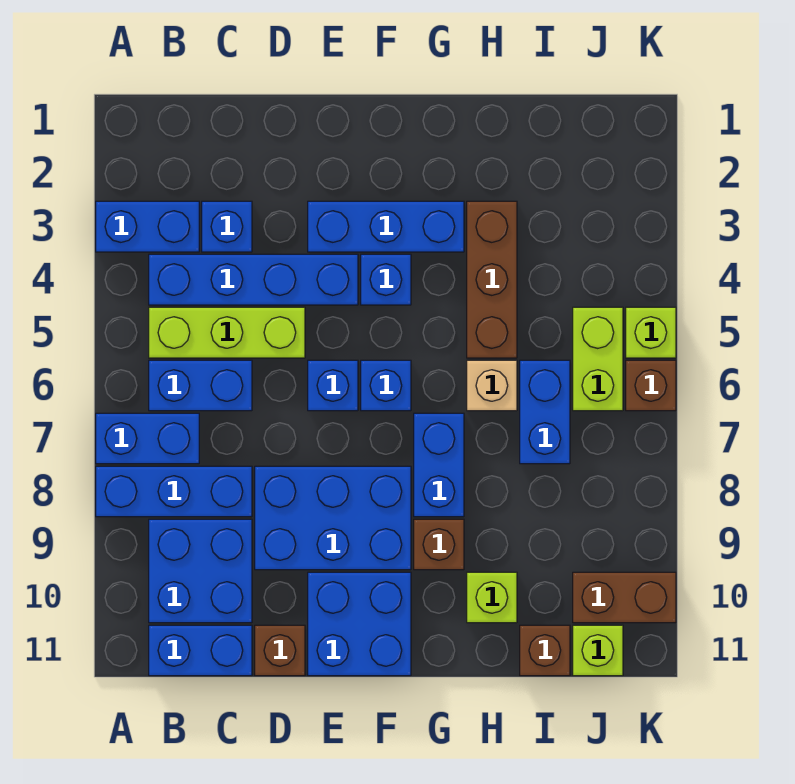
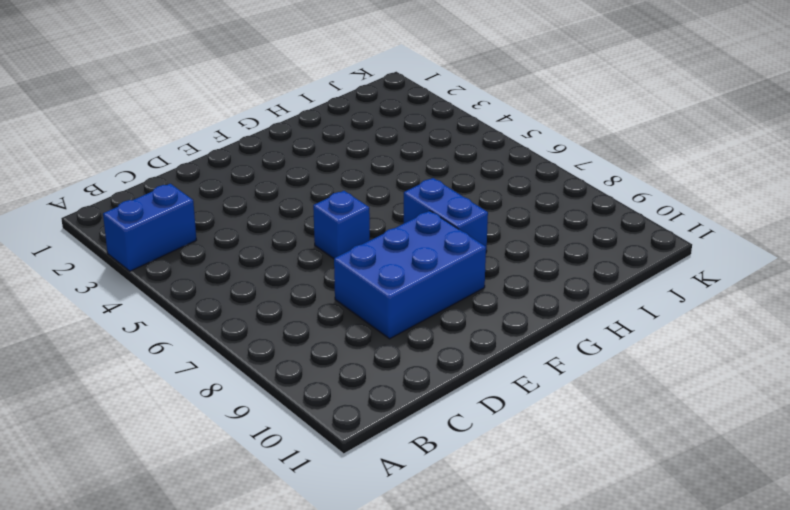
none -> blue brick A7:B7 level 1
none -> blue brick A8:C8 level 1
none -> blue brick B4:E4 level 1

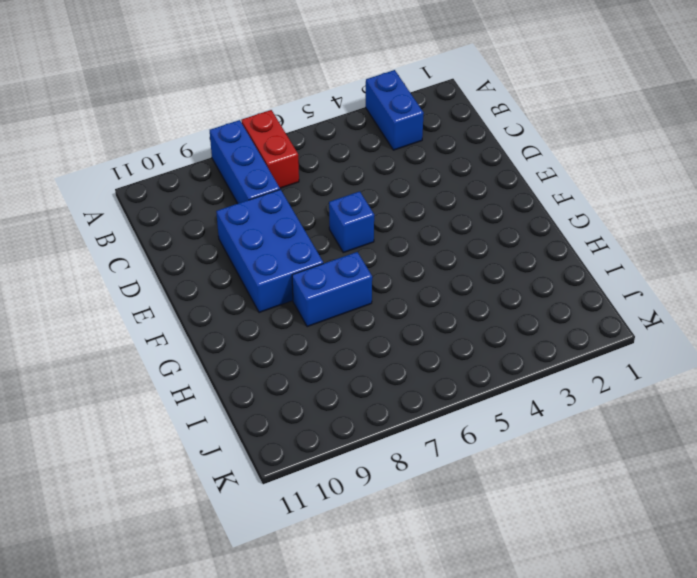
red brick A7:B7 level 1 -> blue brick A7:B7 level 1
none -> blue brick B4:E4 level 1
none -> lime brick B5:D5 level 1
none -> blue brick B6:C6 level 1

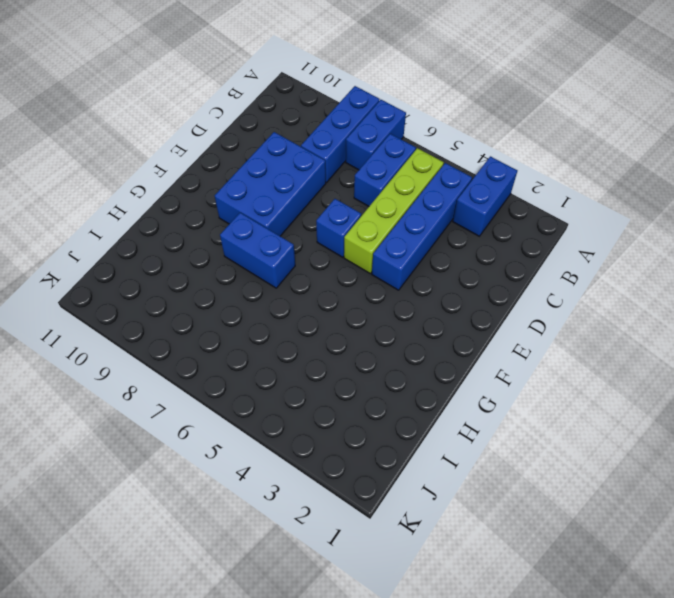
lime brick B5:E5 level 1 -> lime brick B5:D5 level 1
none -> blue brick B9:C10 level 1
none -> blue brick B11:C11 level 1
none -> blue brick C3 level 1

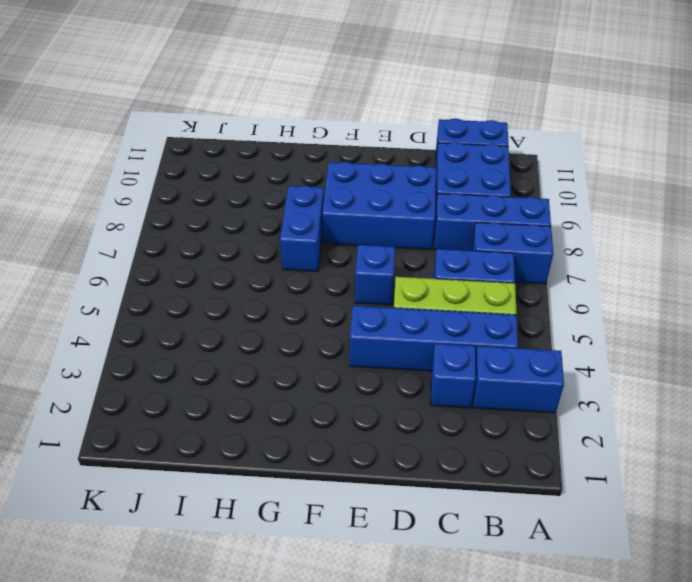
none -> brown brick D11 level 1
none -> blue brick E3:G3 level 1
none -> blue brick E10:F11 level 1

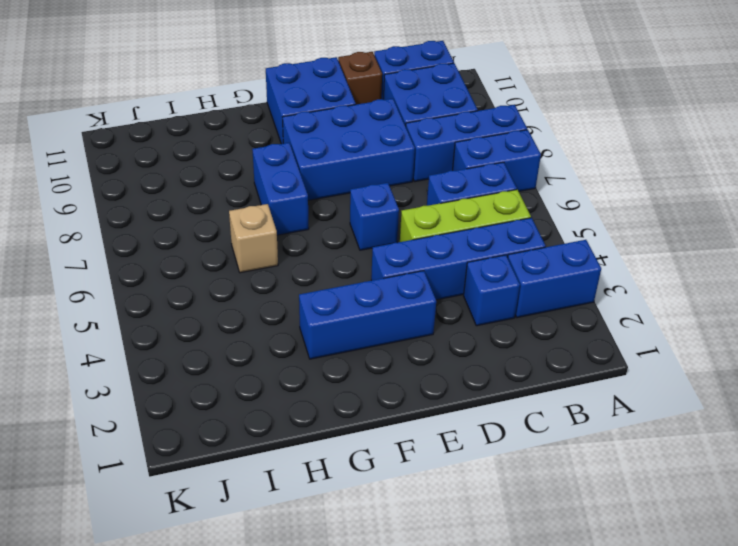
none -> blue brick F4 level 1
none -> blue brick F6 level 1
none -> brown brick G9 level 1

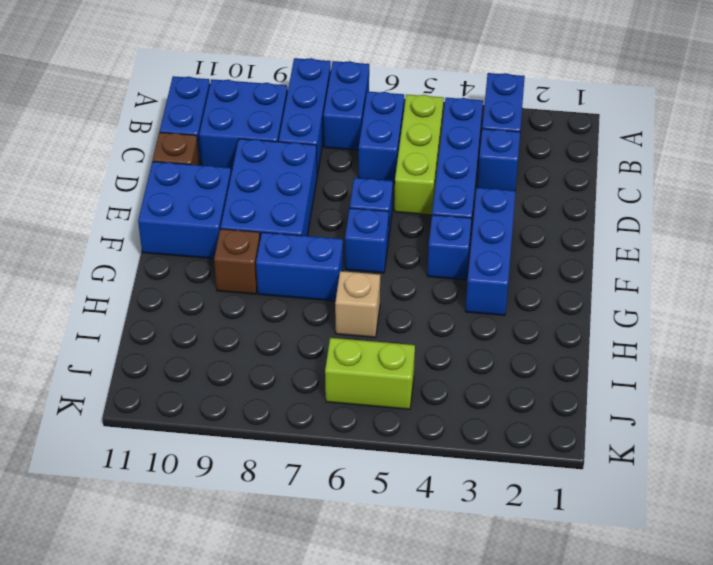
none -> brown brick H3:H5 level 1
none -> lime brick H10 level 1
none -> blue brick I6:I7 level 1

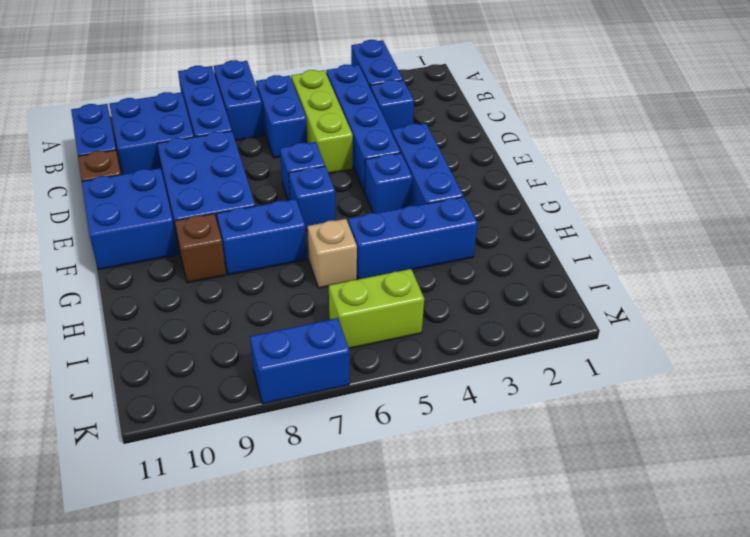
blue brick H3:H5 level 1 -> brown brick H3:H5 level 1
blue brick K7:K8 level 1 -> blue brick I6:I7 level 1
none -> lime brick H10 level 1
none -> brown brick I11 level 1
none -> brown brick J10:K10 level 1

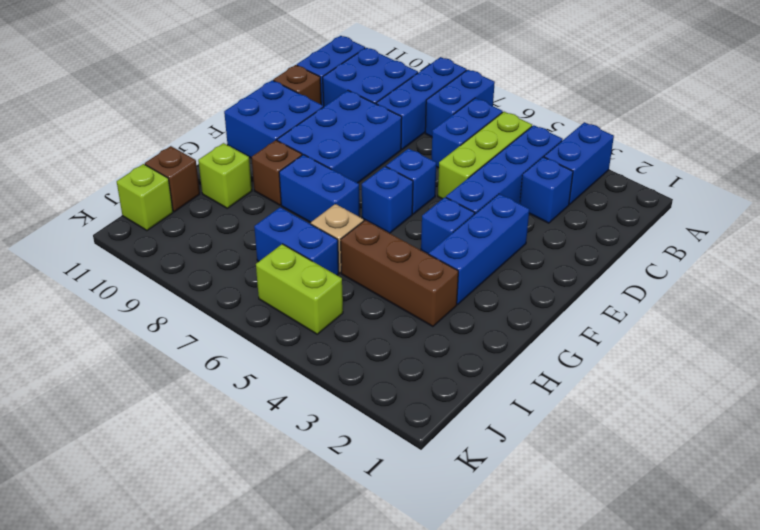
none -> brown brick J10:K10 level 1
none -> lime brick K5 level 1
none -> brown brick K6 level 1

